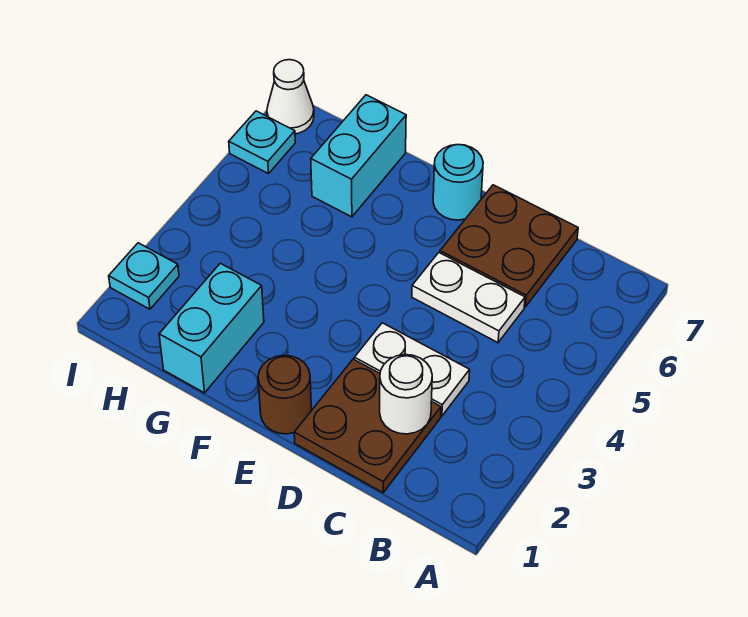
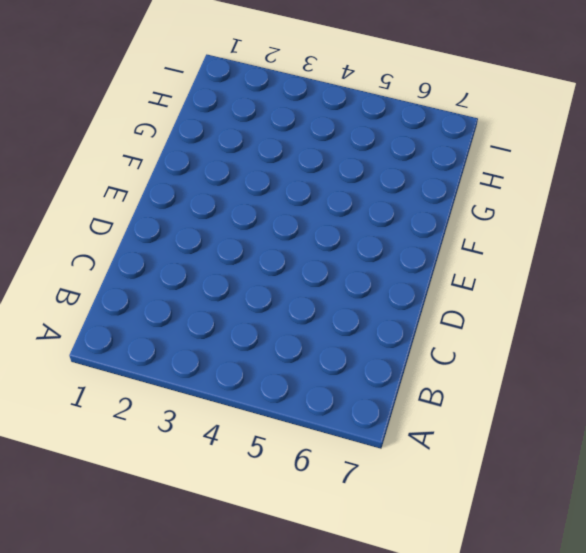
none -> brown plate C1:D2 level 1
none -> white plate C3:D3 level 1
none -> white plate C5:D5 level 1

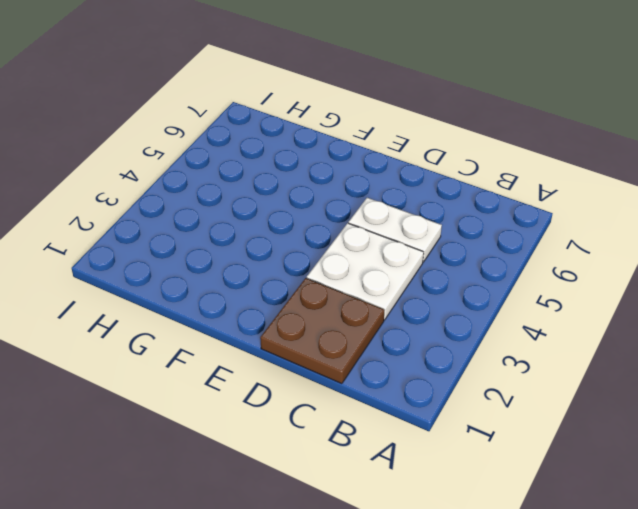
white plate C3:D4 level 1 -> white plate C3:D3 level 1
none -> brown plate C6:D7 level 1
none -> brown round brick E1 level 1
none -> cyan round brick E7 level 1

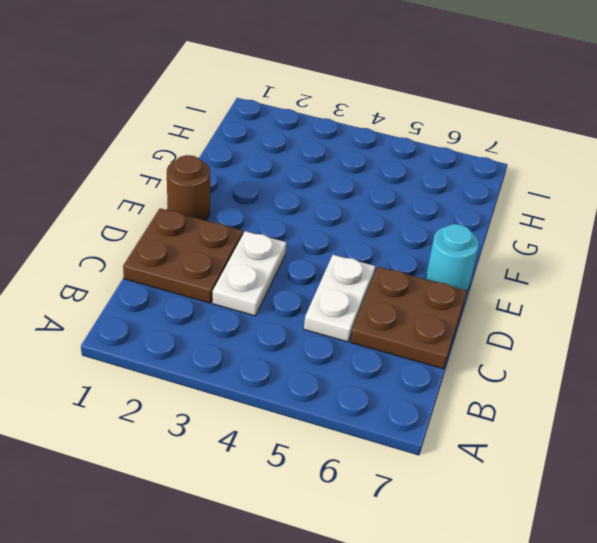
none -> cyan brick G1:G2 level 1
none -> cyan brick G6:G7 level 1
none -> cyan plate I2 level 1

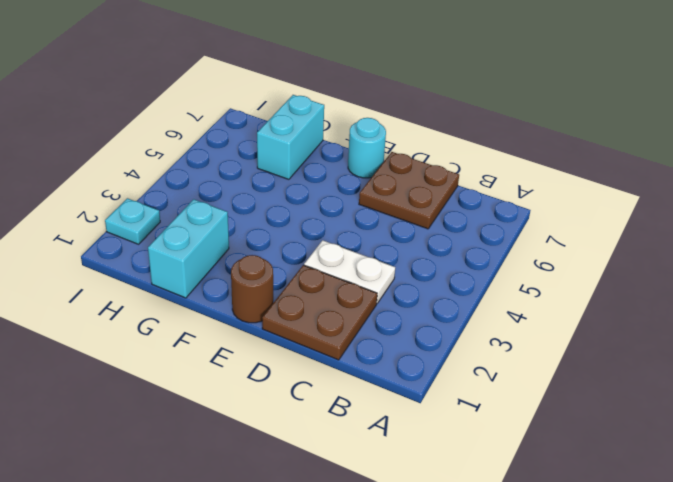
none -> white plate C5:D5 level 1
none -> cyan plate I6 level 1
none -> white cone I7 level 1

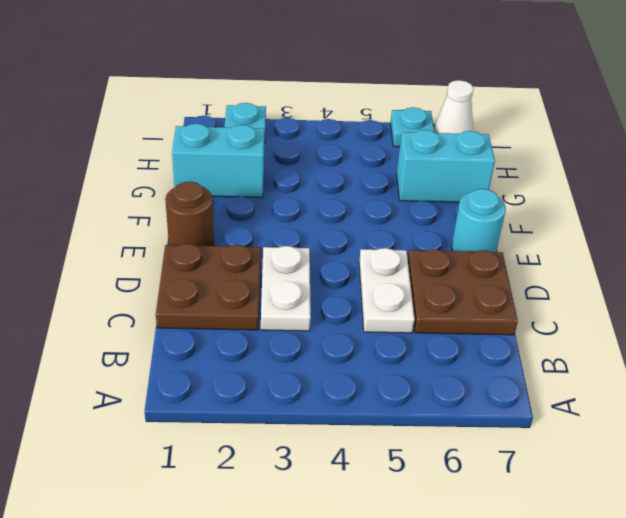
none -> white round brick C2 level 2

